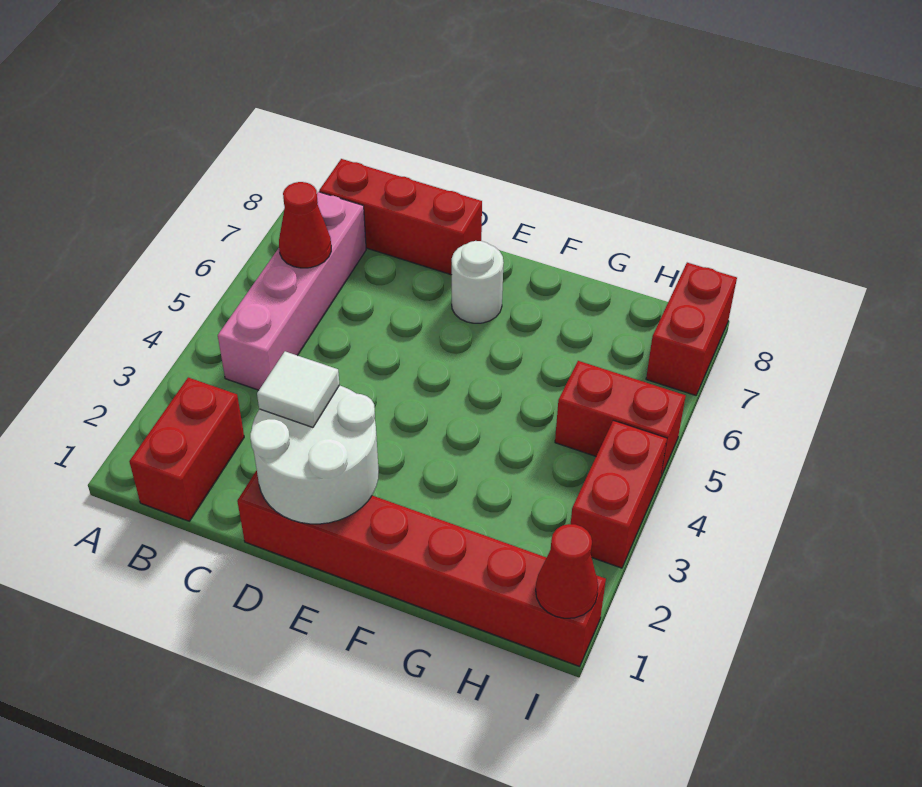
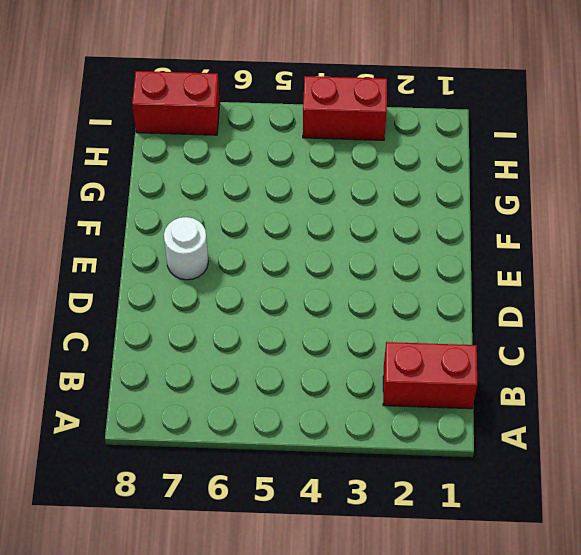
none -> pink brick B4:B7 level 1
none -> red brick B8:D8 level 1
none -> red brick D1:I1 level 1

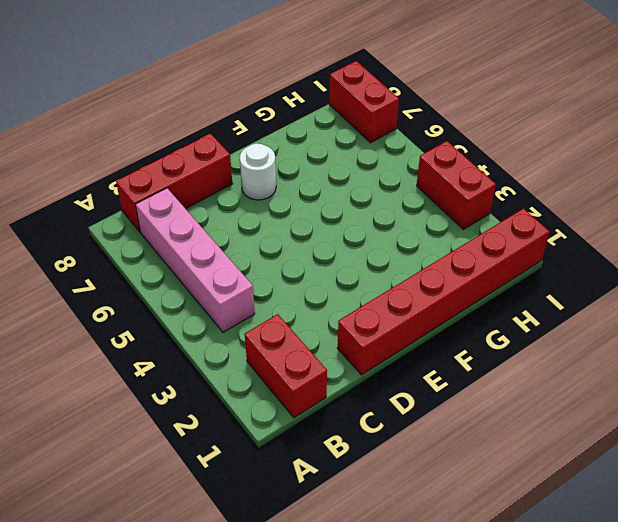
none -> red brick H5:I5 level 1
none -> red cone B6 level 2
none -> white round brick D1:E2 level 2

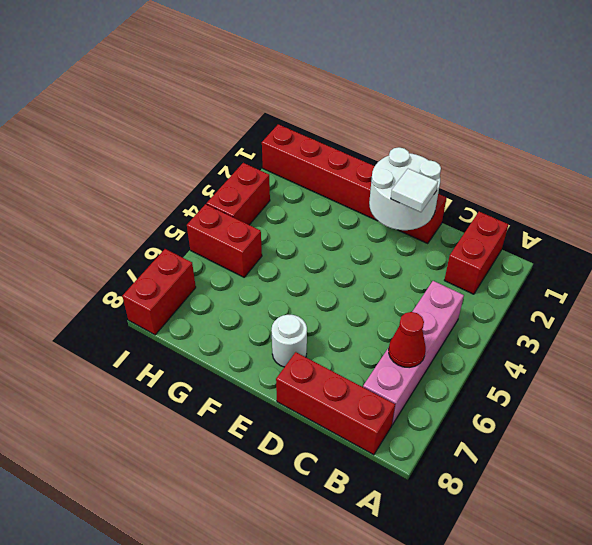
none -> red cone I1 level 2

